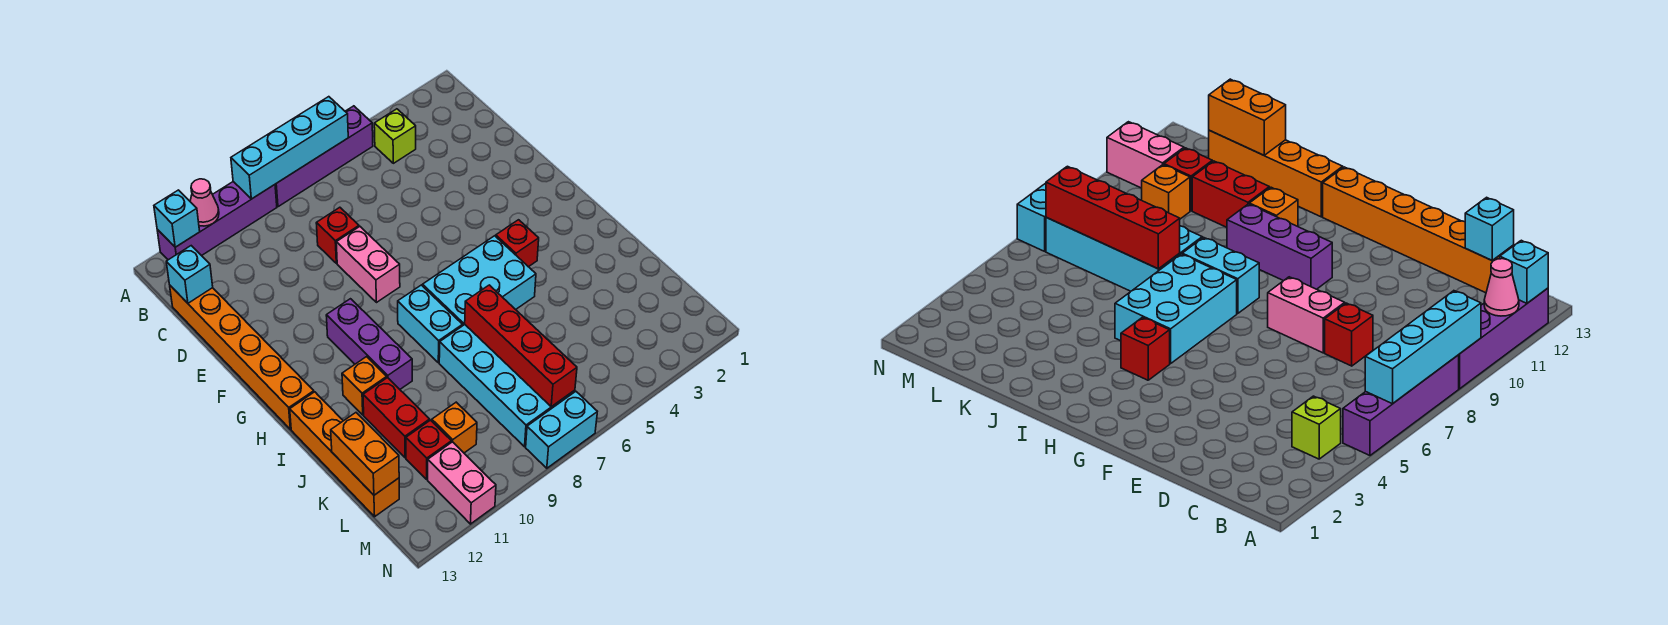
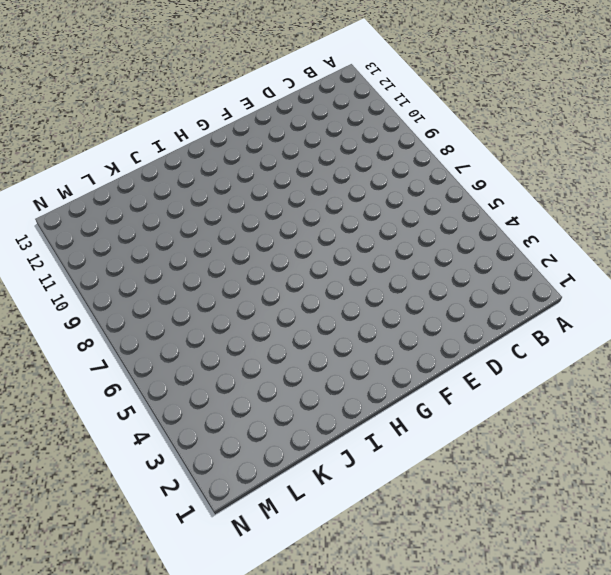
none -> purple brick A5:A8 level 1
none -> purple brick A9:A12 level 1
none -> lime brick B4 level 1

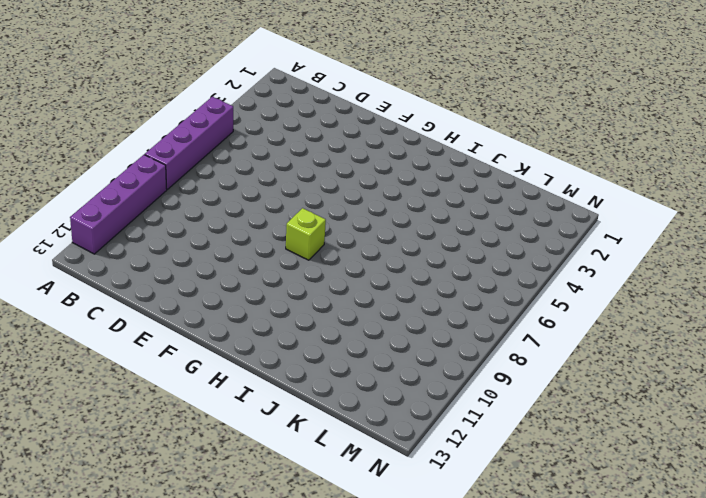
lime brick G8 level 1 -> lime brick B4 level 1
none -> orange brick C13:H13 level 1
none -> red brick D8 level 1
none -> pink brick E8:F8 level 1

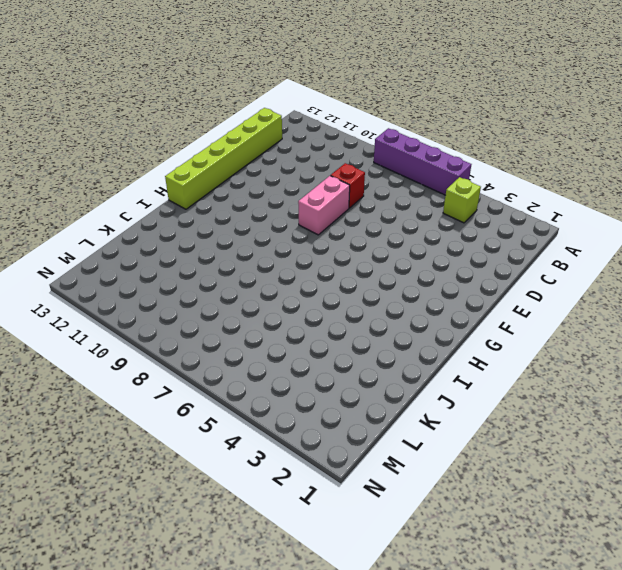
lime brick C13:H13 level 1 -> orange brick C13:H13 level 1
none -> purple brick A9:A12 level 1
none -> purple brick G10:I10 level 1
none -> red brick H4 level 1

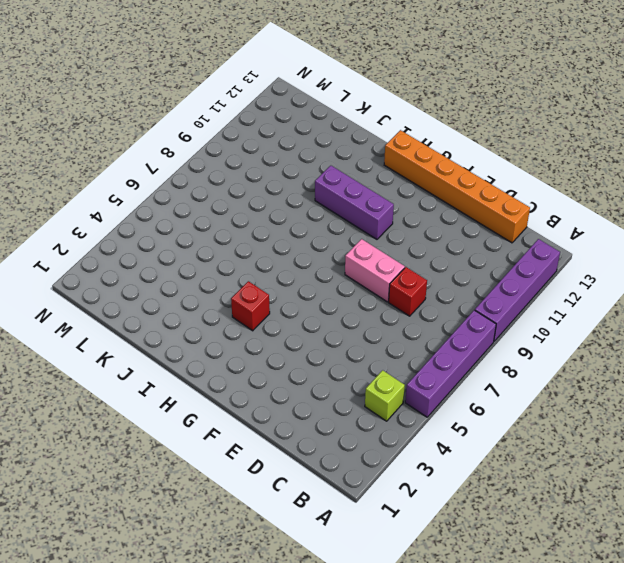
none -> cyan brick H5:I7 level 1
none -> cyan brick H8:I8 level 1
none -> orange brick I11 level 1

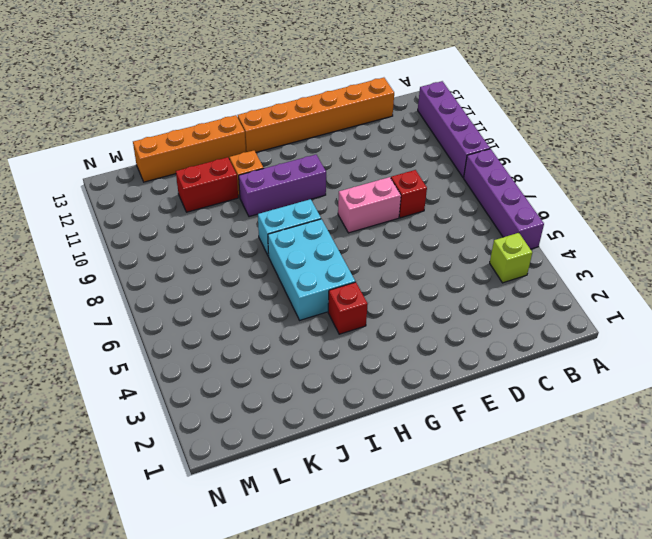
none -> cyan brick J7:M8 level 1
none -> orange brick L10 level 1
none -> red brick L11 level 1

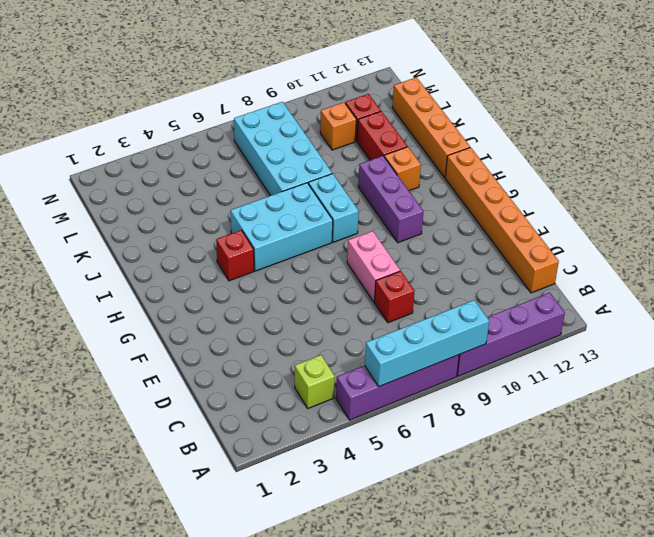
none -> pink brick M11:N11 level 1
none -> cyan brick N7:N8 level 1
none -> pink cone A11 level 2

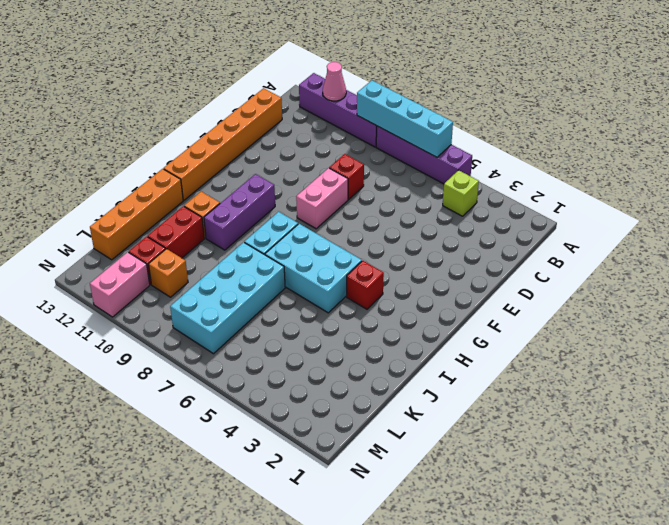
none -> cyan brick N7:N8 level 1
none -> cyan brick A12 level 2
none -> cyan brick C13 level 2

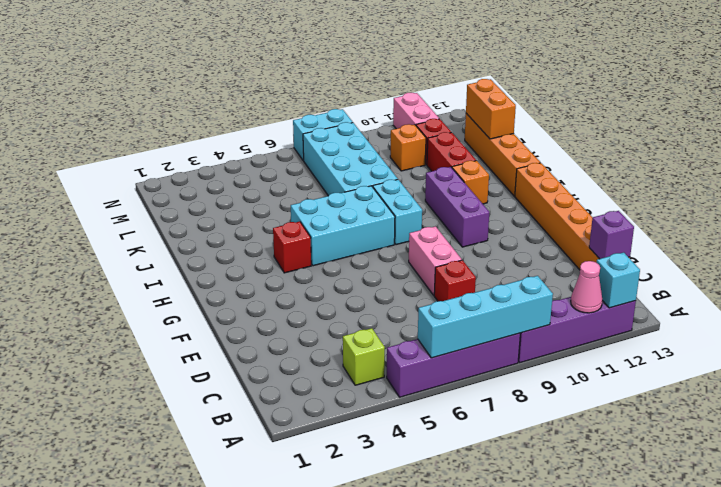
purple brick C13 level 2 -> cyan brick C13 level 2
none -> red brick J7:M7 level 2

